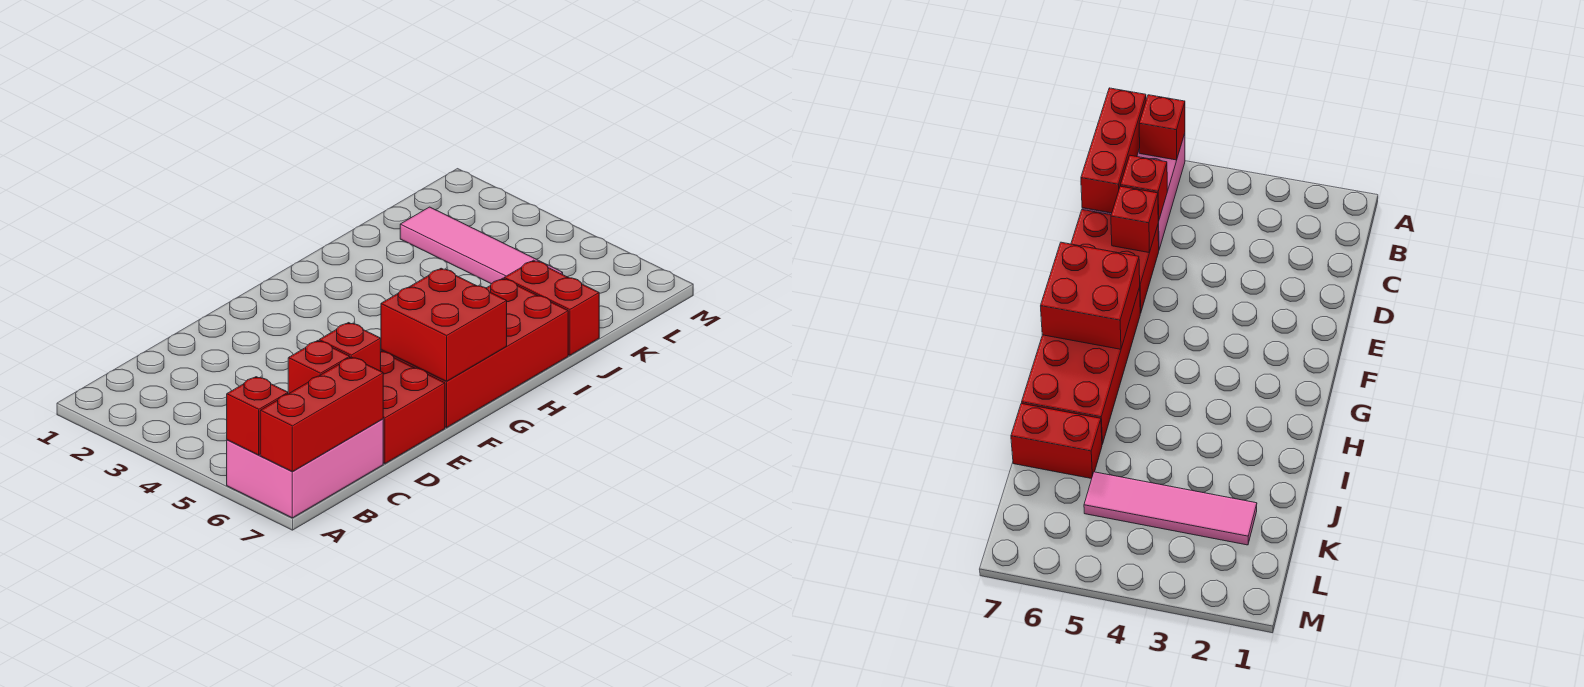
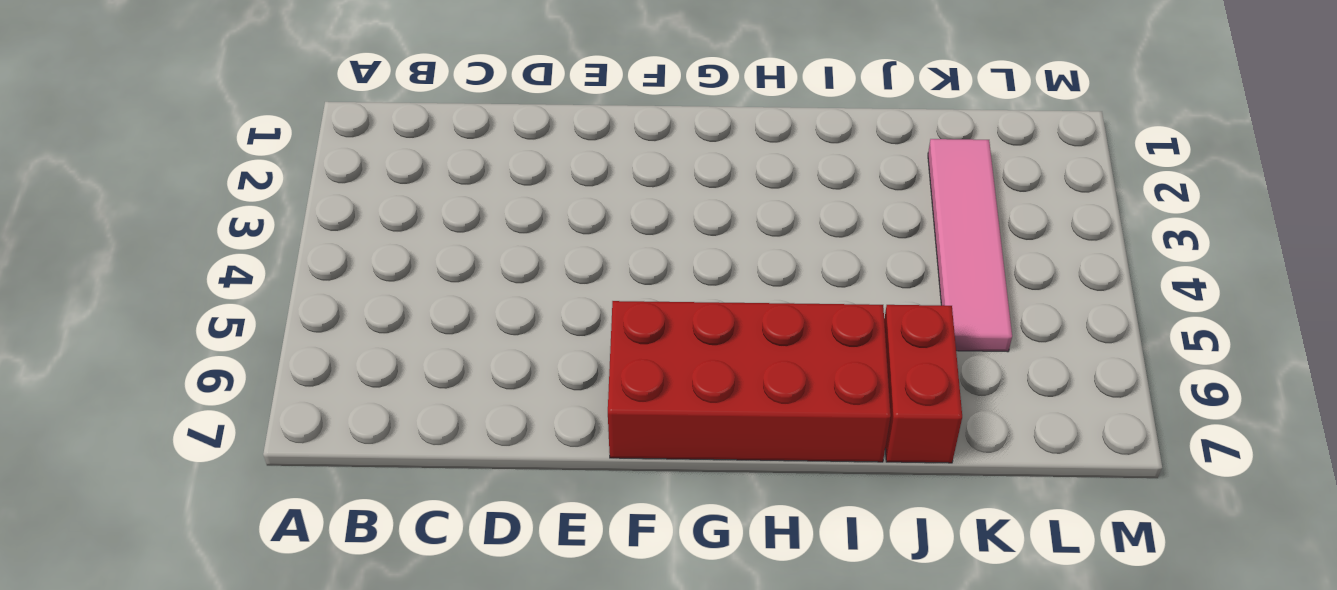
none -> pink brick A6:C7 level 1
none -> red brick D6:E7 level 1

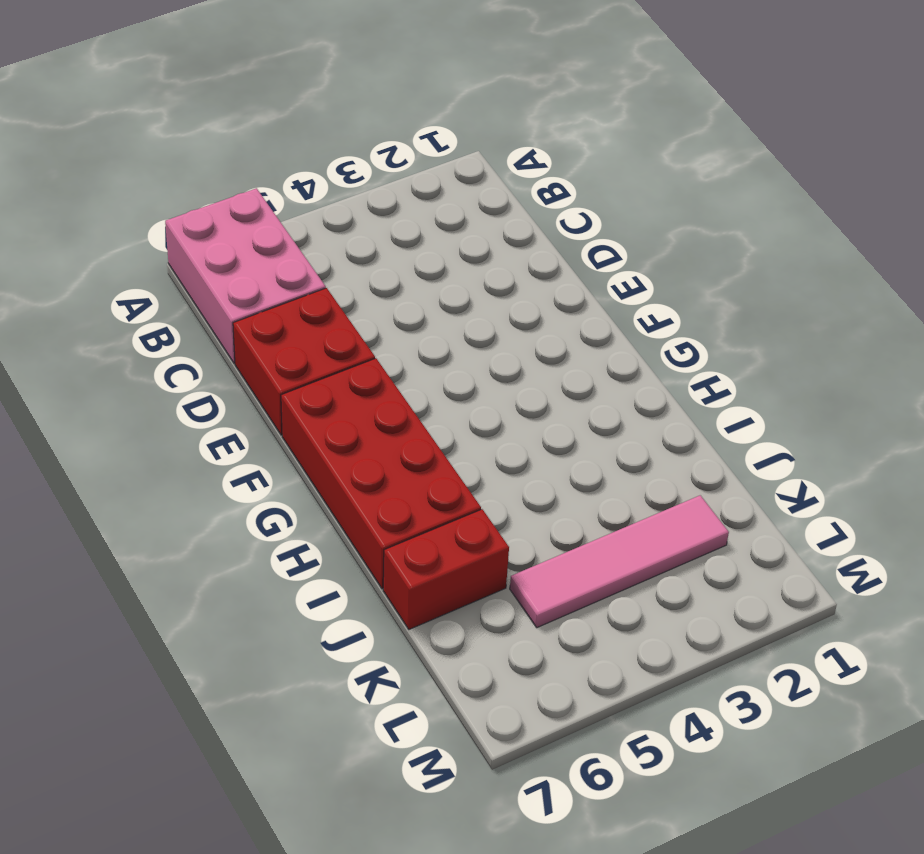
none -> red brick A6 level 2
none -> red brick A7:C7 level 2

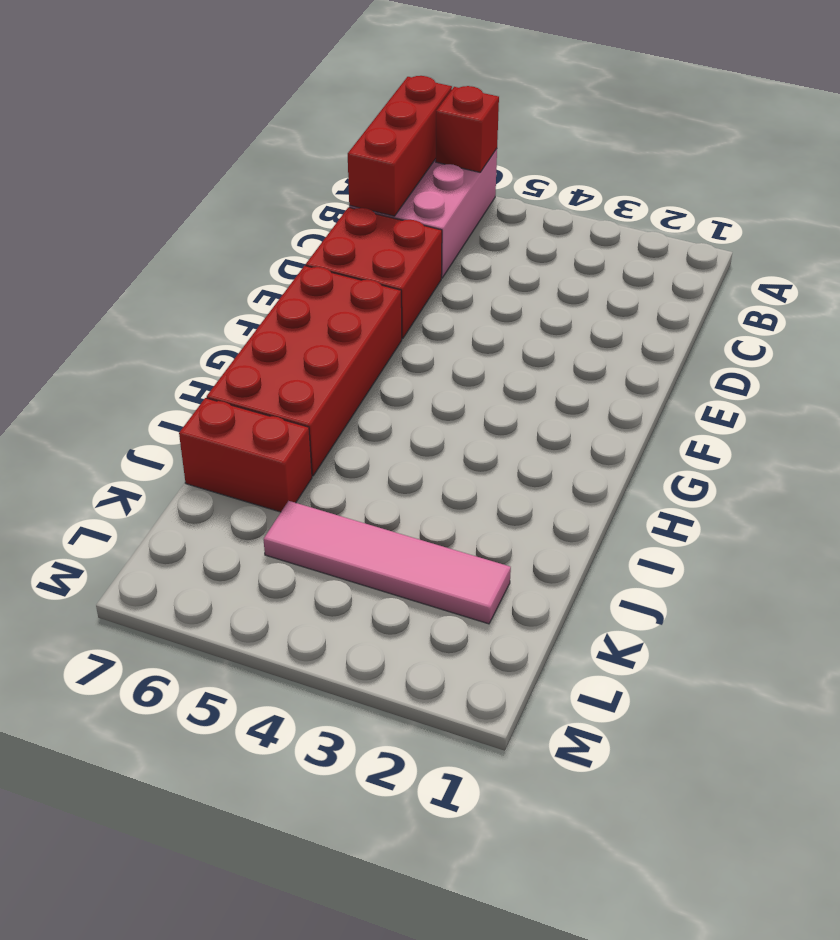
none -> red brick C6 level 2
none -> red brick D6 level 2

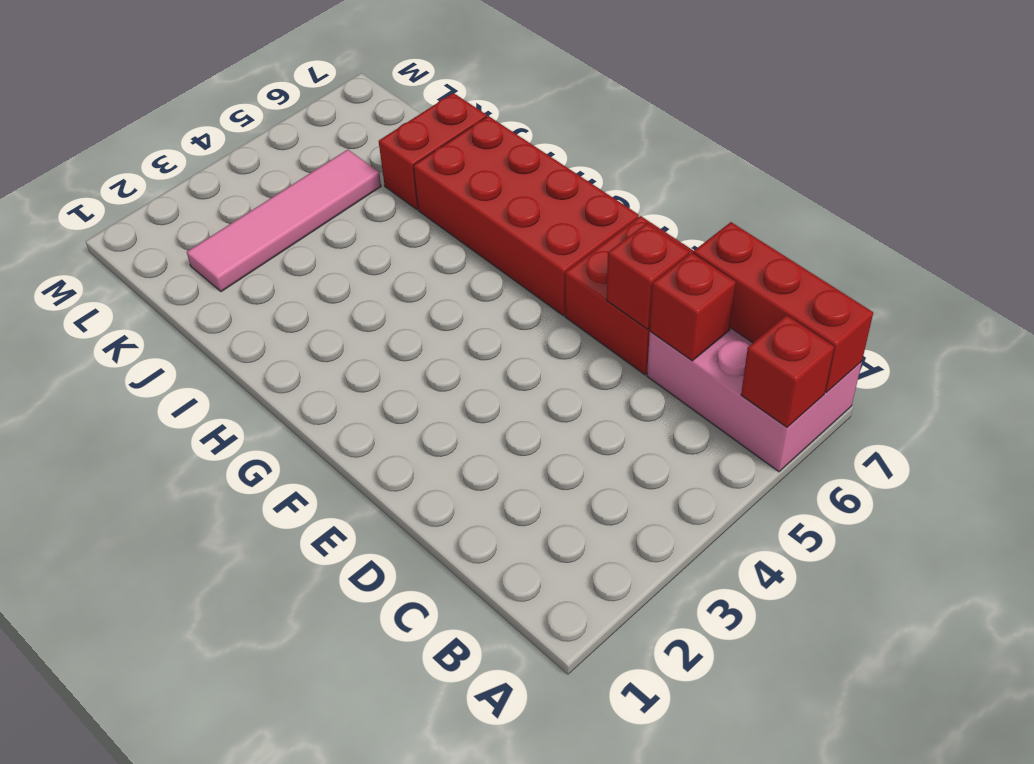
none -> red brick F6:G7 level 2

